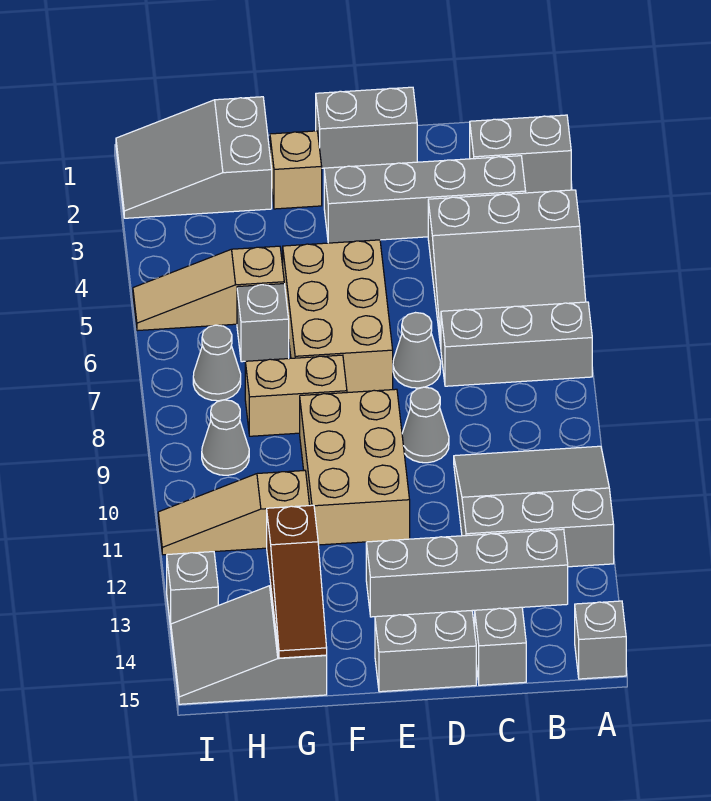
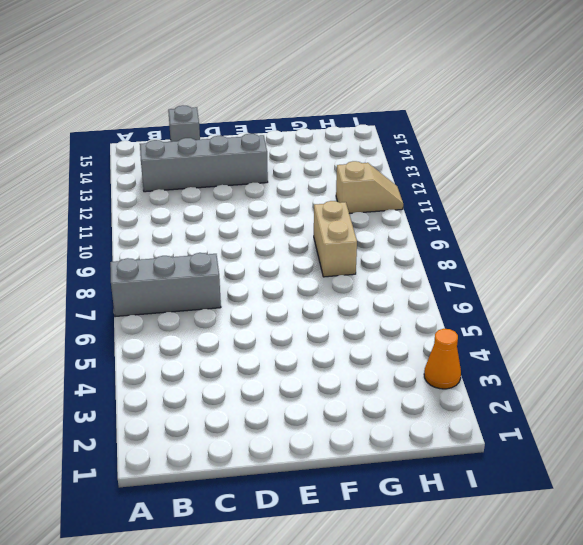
tan brick G8:G9 level 1 -> tan brick F8:G8 level 1
tan slope H11:I11 level 1 top H -> tan slope G11:I11 level 1 top G
orange cone I3 level 1 -> none
none -> grey brick A2:B2 level 1
none -> grey slope A4:C6 level 1 top 4
none -> grey slope A10:C12 level 1 top 12

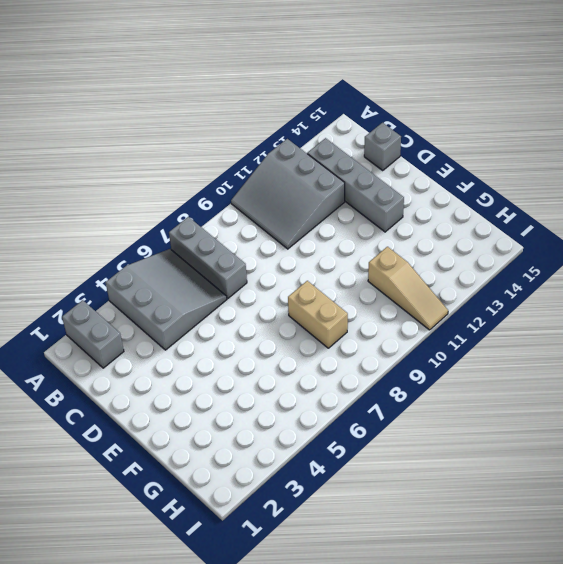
none -> grey brick A15 level 1
none -> grey brick B3:E3 level 1
none -> grey brick D1:E1 level 1

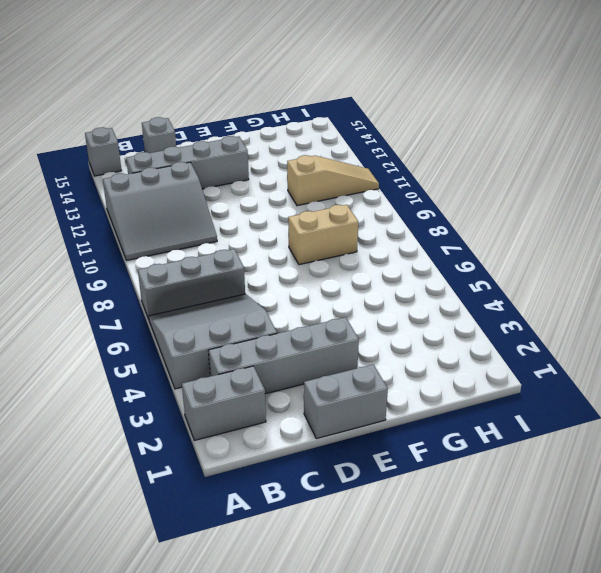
none -> grey cone D7 level 1
none -> grey cone D9 level 1
none -> grey brick D15:E15 level 1

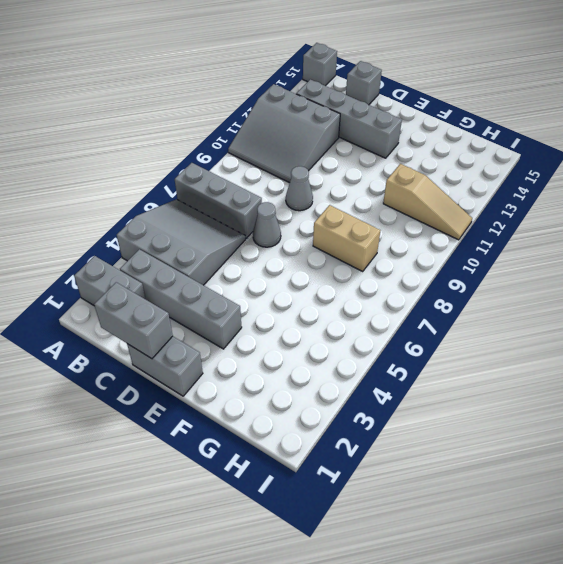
grey brick C1:D1 level 2 -> grey brick D15:E15 level 1
none -> tan brick E5:F7 level 1
none -> tan brick E9:F11 level 1
none -> tan brick F2 level 1

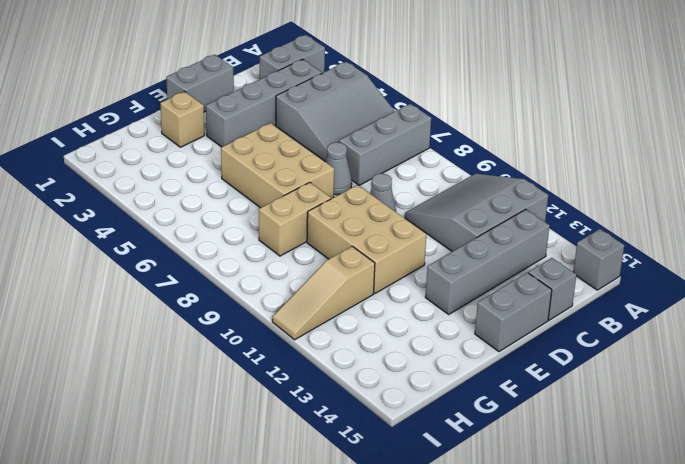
none -> grey slope G1:I2 level 1 top G
none -> tan slope G5:I5 level 1 top G
none -> grey brick G6 level 1

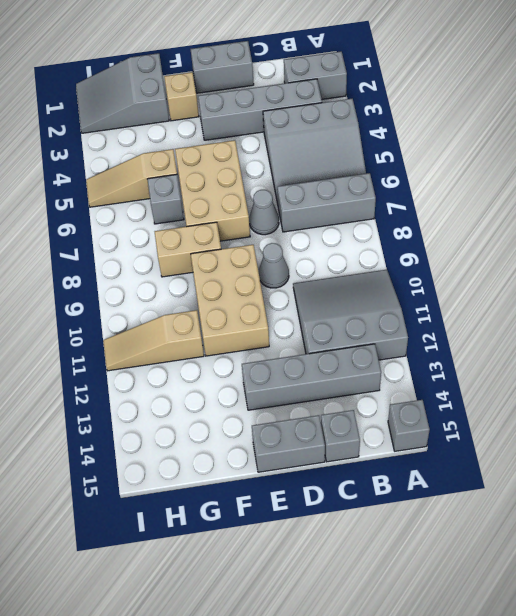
none -> grey slope G14:I15 level 1 top G
none -> grey cone H7 level 1
none -> grey cone H9 level 1

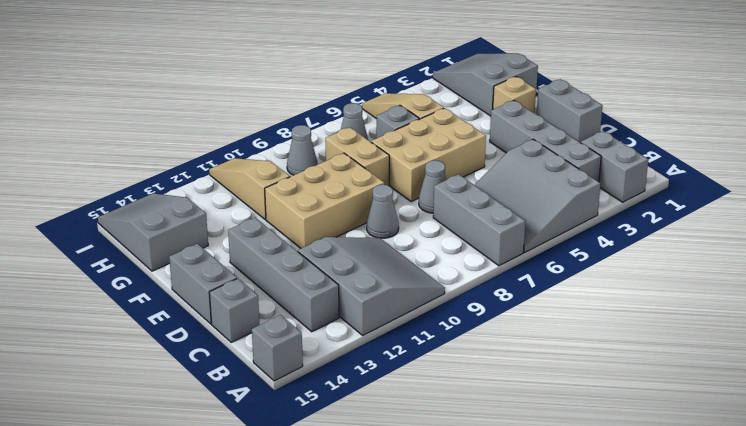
none -> grey brick I13 level 1
none -> brown slope G13:G15 level 2 top 13

